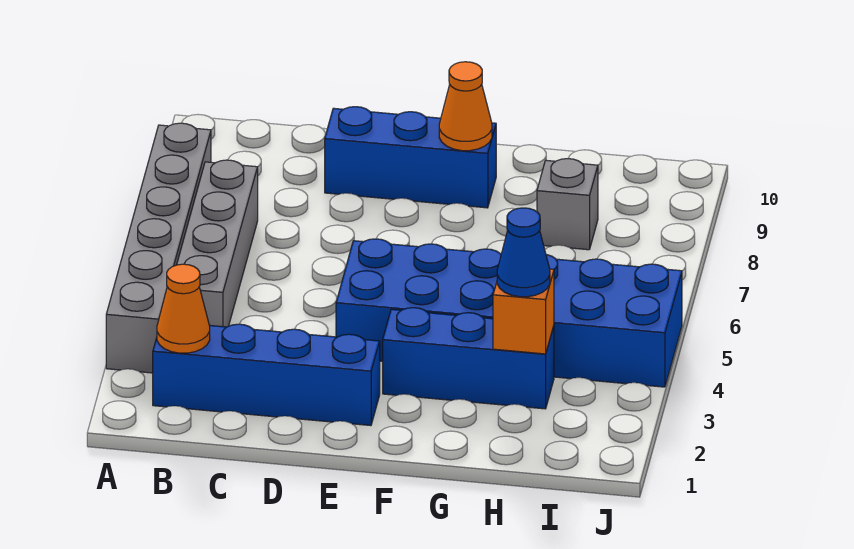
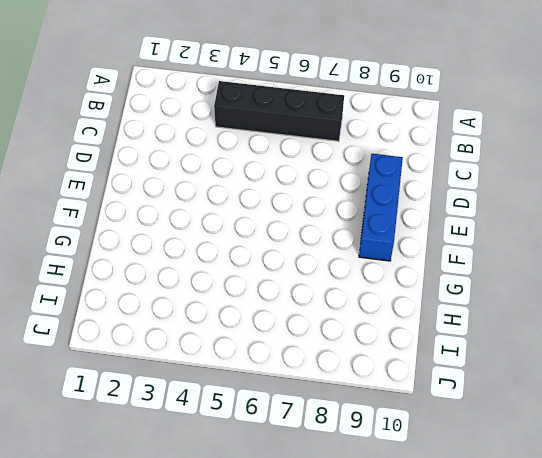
black brick B4:B7 level 1 -> grey brick B4:B7 level 1
none -> grey brick A3:A8 level 1
none -> blue brick B2:E2 level 1

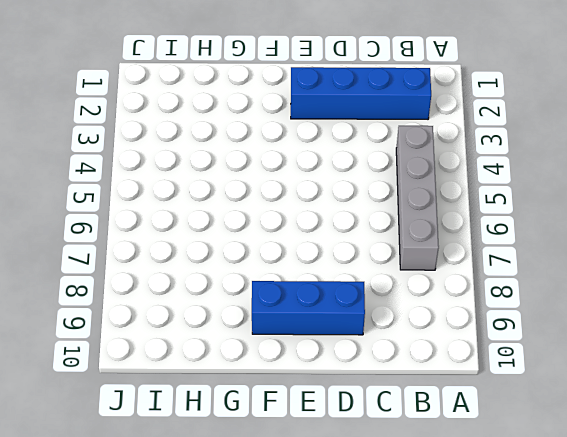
none -> grey brick A3:A8 level 1
none -> blue brick E4:J5 level 1

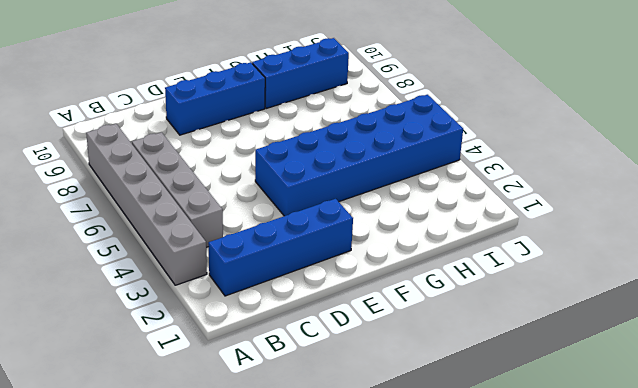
blue brick G9:I9 level 1 -> blue brick F3:H3 level 1
none -> grey brick H8 level 1
none -> orange cone B2 level 2

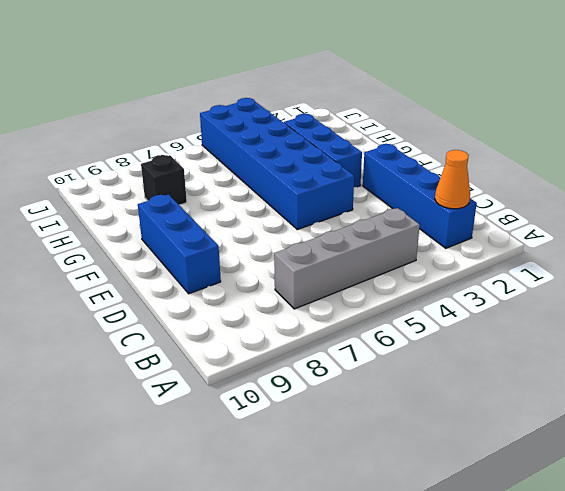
black brick H8 level 1 -> grey brick H8 level 1
none -> grey brick A3:A8 level 1
none -> orange cone F9 level 2

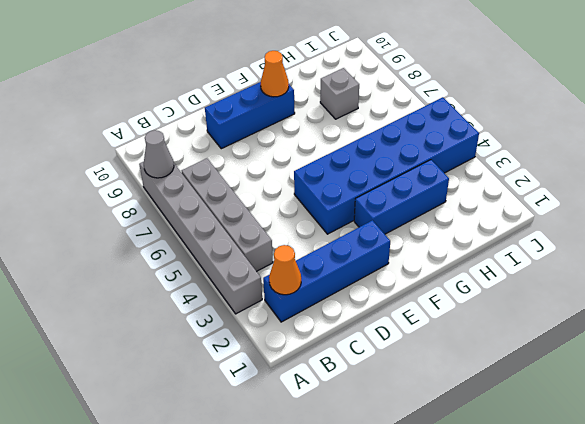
grey cone A8 level 2 -> none
none -> orange brick H3 level 2
none -> blue cone H3 level 3

